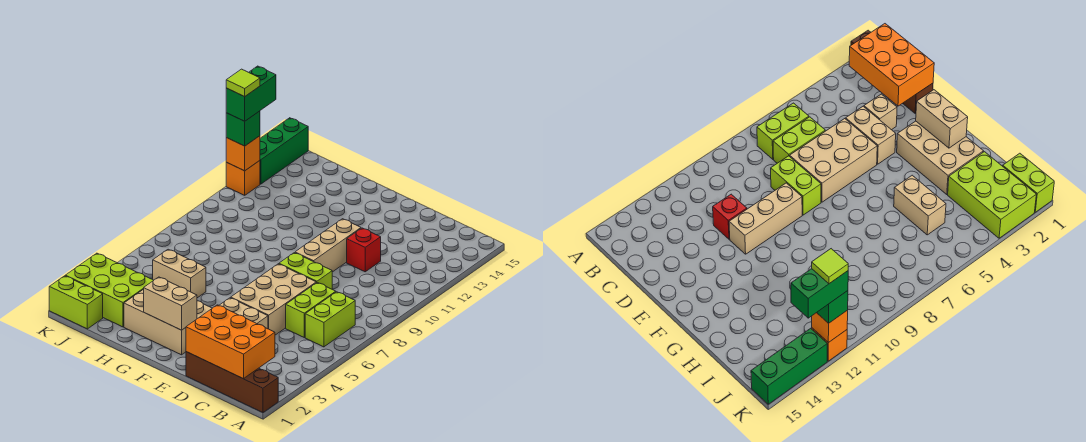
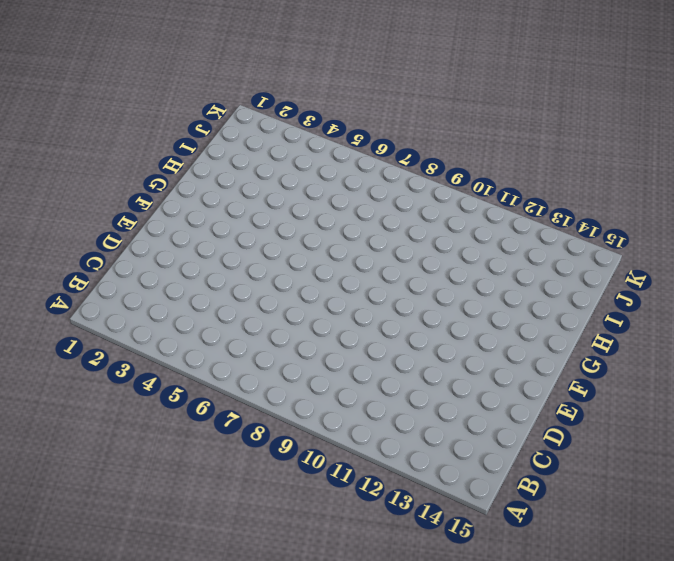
none -> brown brick A1:D1 level 1
none -> lime brick B6:B7 level 1
none -> lime brick C6:C7 level 1

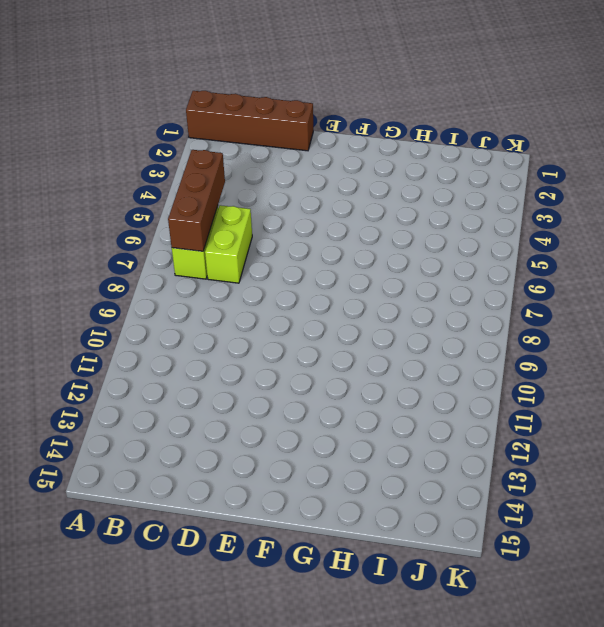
brown brick B5:B7 level 2 -> none
none -> tan brick D3 level 1
none -> tan brick D4:E4 level 1
none -> tan brick D5:E7 level 1

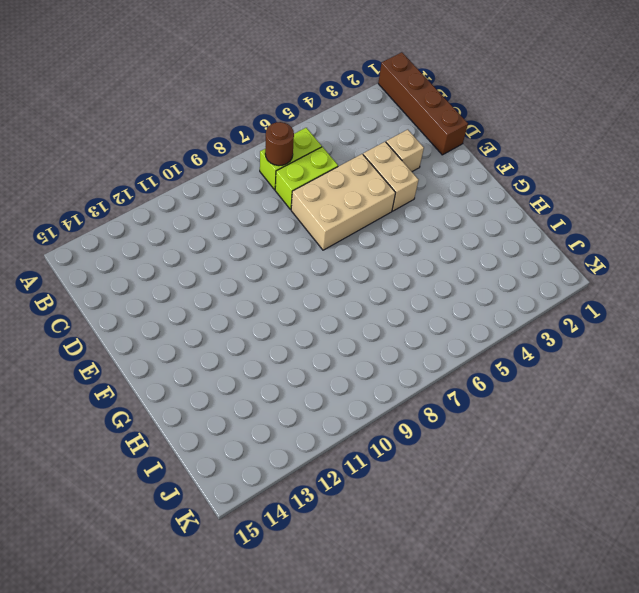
brown round brick B7 level 2 -> none
none -> lime brick D8:E8 level 1
none -> red brick D11 level 1
none -> tan brick E9:E11 level 1

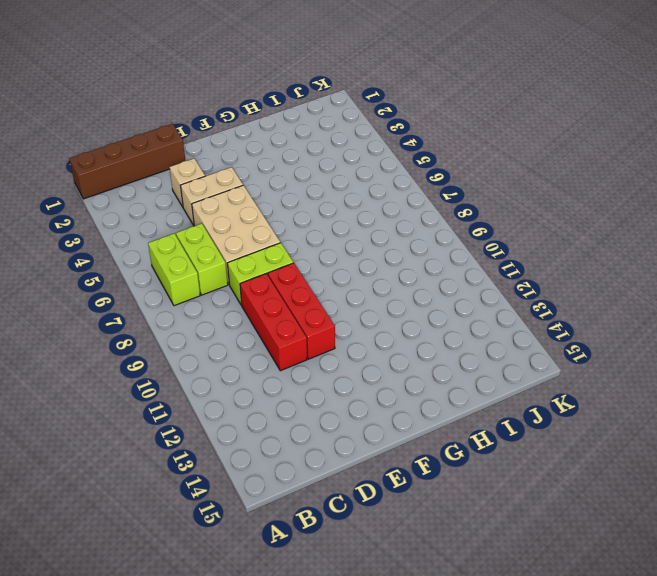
red brick D9:D11 level 1 -> red brick D11 level 1
red brick E9:E11 level 1 -> tan brick E9:E11 level 1
none -> tan brick F2:H3 level 1
none -> tan brick H5:I5 level 1
none -> lime brick I2:K3 level 1

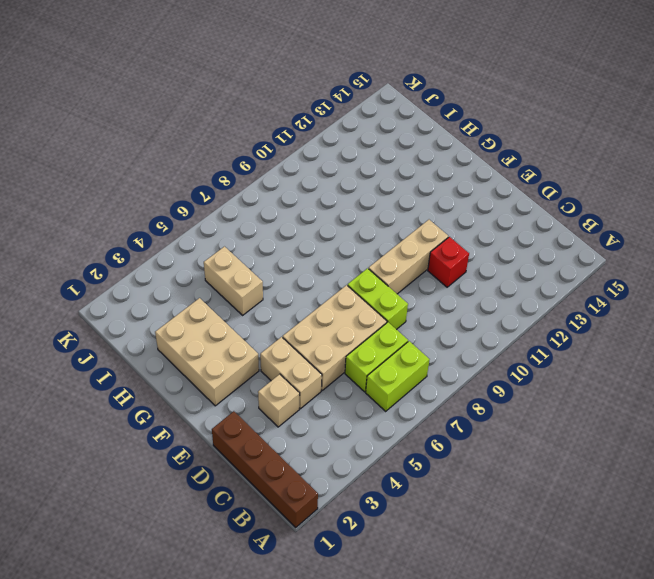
none -> lime brick I2:K3 level 1
none -> lime brick J1:K1 level 1
none -> orange brick K12 level 1

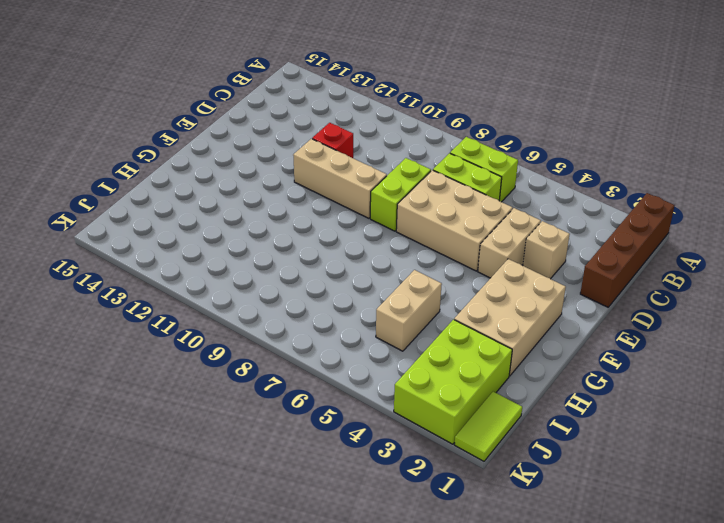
lime tile J1:K1 level 1 -> lime brick J1:K1 level 1
none -> orange brick K12 level 1
none -> green brick K13:K15 level 1
none -> orange brick B1:D2 level 2

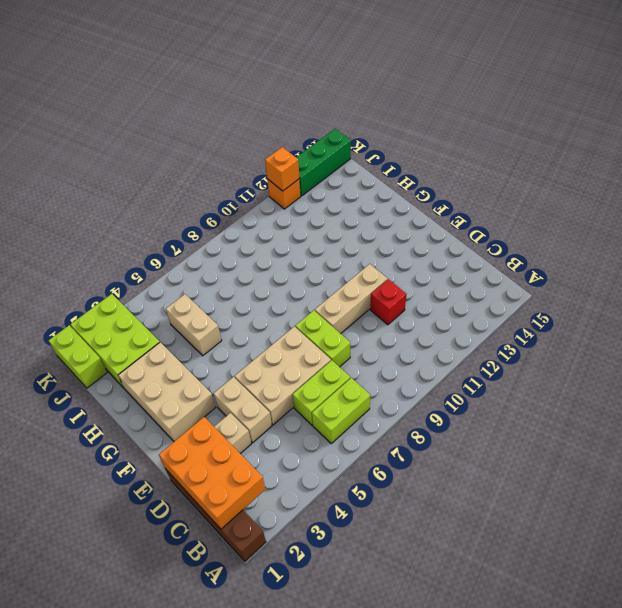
none -> tan brick F2:G2 level 2
none -> green brick K12 level 3
none -> green brick K12:K13 level 4

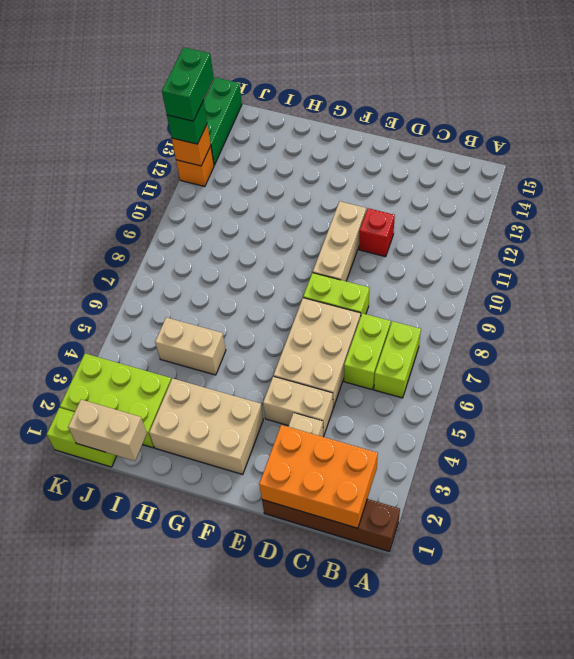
tan brick I1:J1 level 2 -> tan brick F2:G2 level 2
none -> lime tile K12 level 5

